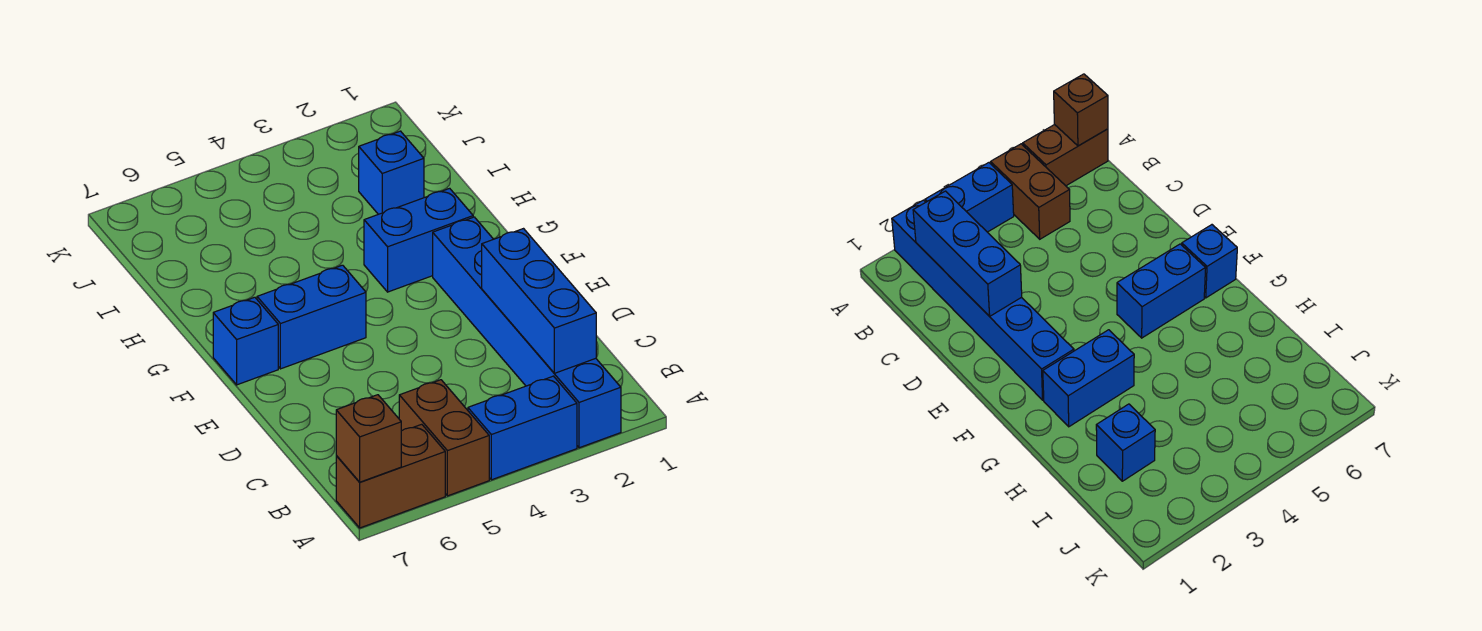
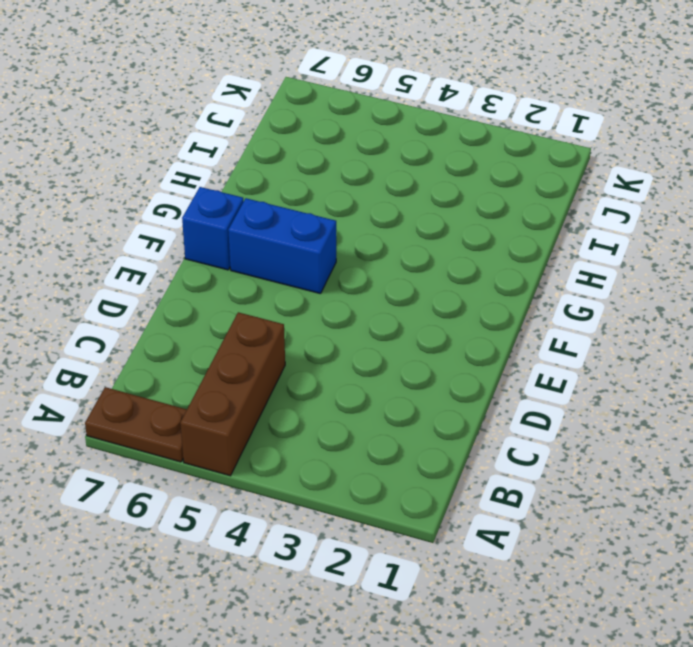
brown brick A5:C5 level 1 -> brown brick A5:B5 level 1
brown plate A6:A7 level 1 -> brown brick A6:A7 level 1
none -> blue brick A2:F2 level 1
none -> blue brick A3:A4 level 1

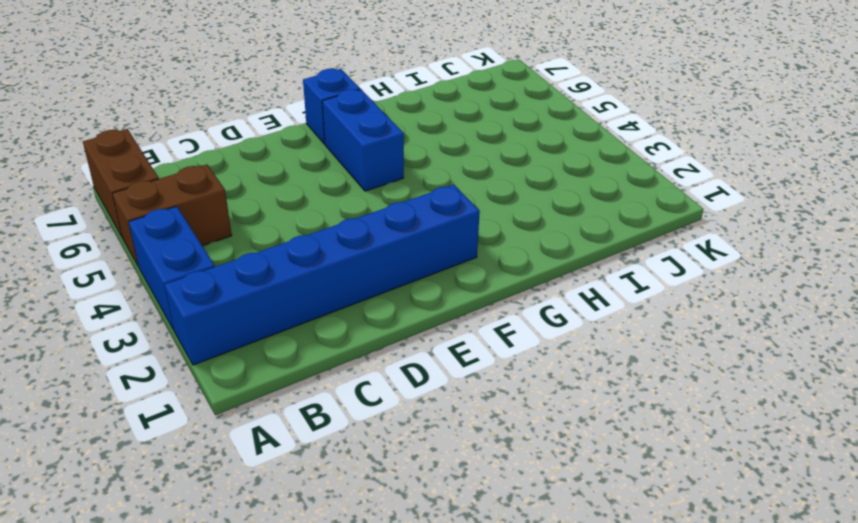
none -> blue brick G2:G3 level 1
none -> blue brick I2 level 1

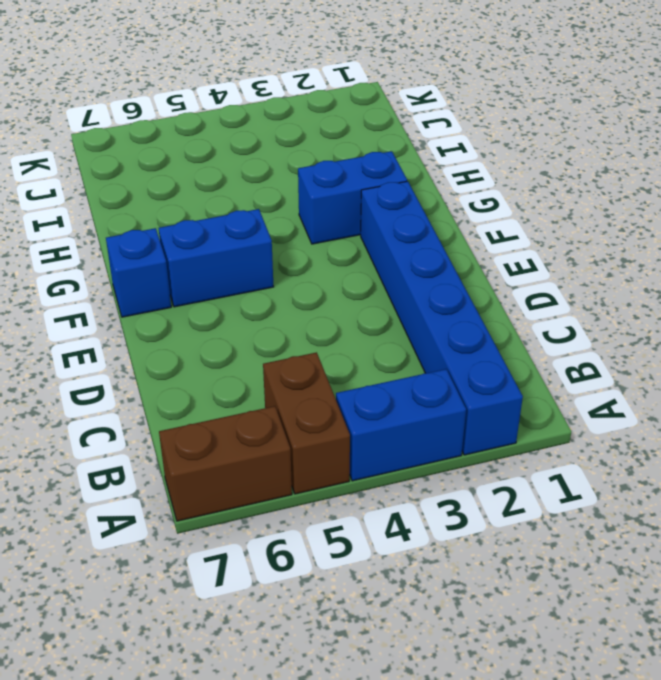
none -> blue brick I2 level 1
none -> brown brick A7 level 2

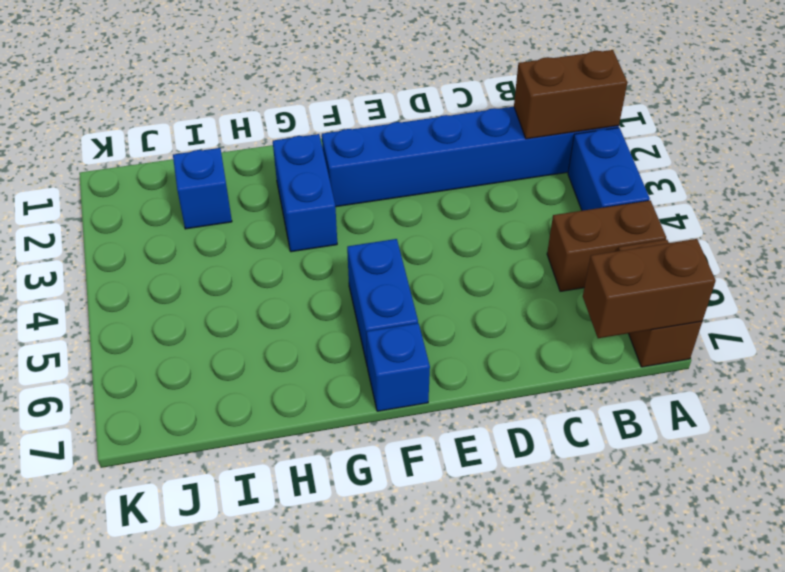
brown brick A2:B2 level 2 -> blue brick B2:D2 level 2
brown brick A7:B7 level 2 -> brown brick A7 level 2

